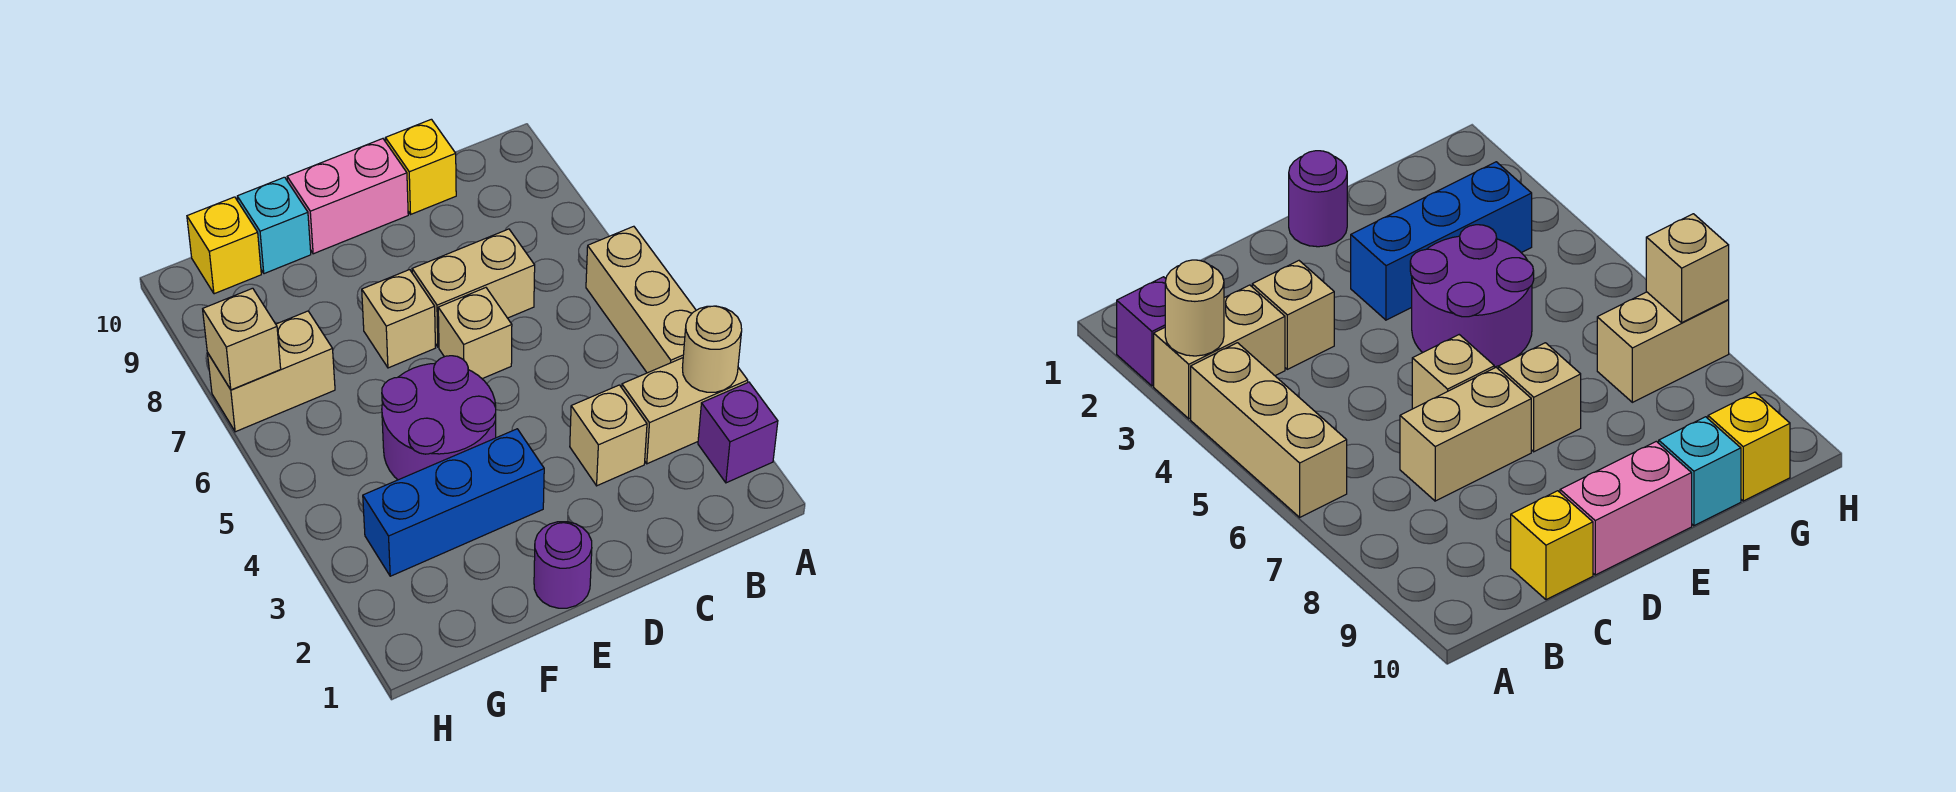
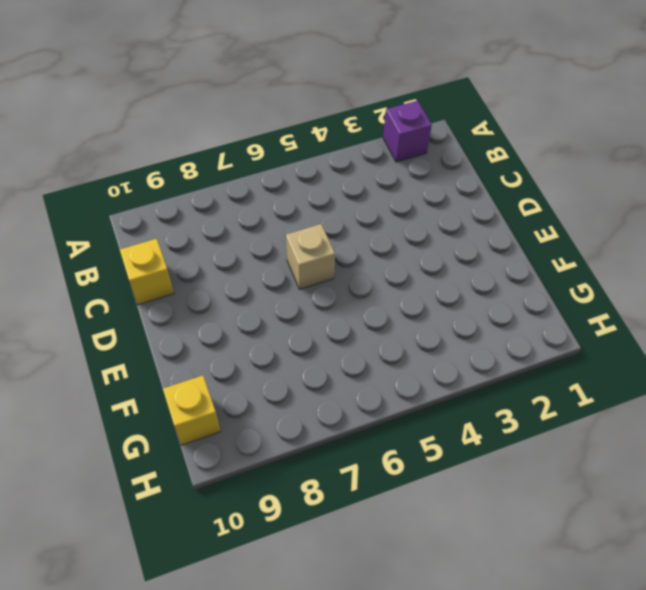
none -> tan brick A3:B3 level 1
none -> tan brick A4:A6 level 1
none -> tan brick C3 level 1

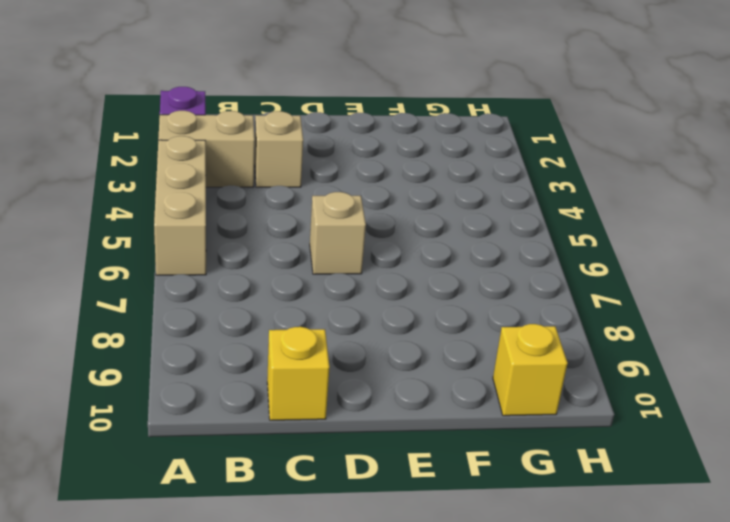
none -> tan brick C7:D7 level 1
none -> pink brick D10:E10 level 1
none -> purple round brick E1 level 1

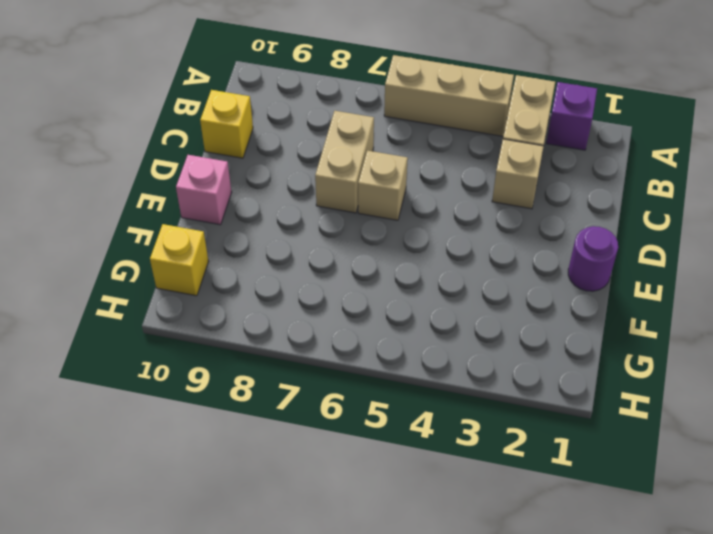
pink brick E10 level 1 -> pink brick D10:E10 level 1
none -> blue brick E3:G3 level 1
none -> purple round brick E4:F5 level 1
none -> tan brick E7 level 1

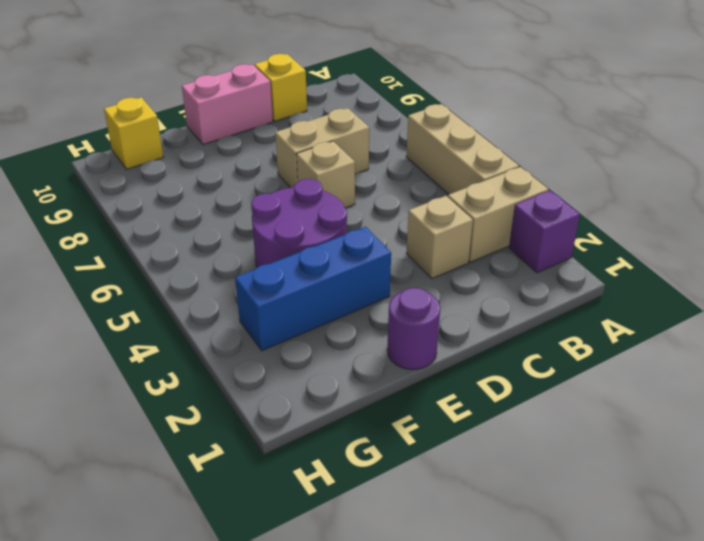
none -> tan brick E7 level 1
none -> cyan brick F10 level 1
none -> tan brick G7:H7 level 1

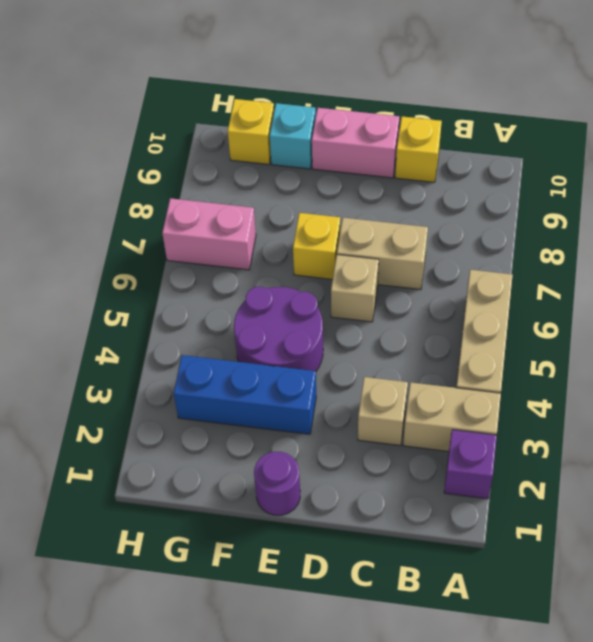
yellow brick E7 level 1 -> tan brick E7 level 1
pink brick G7:H7 level 1 -> tan brick G7:H7 level 1
none -> tan round brick A3 level 2
none -> tan brick H7 level 2

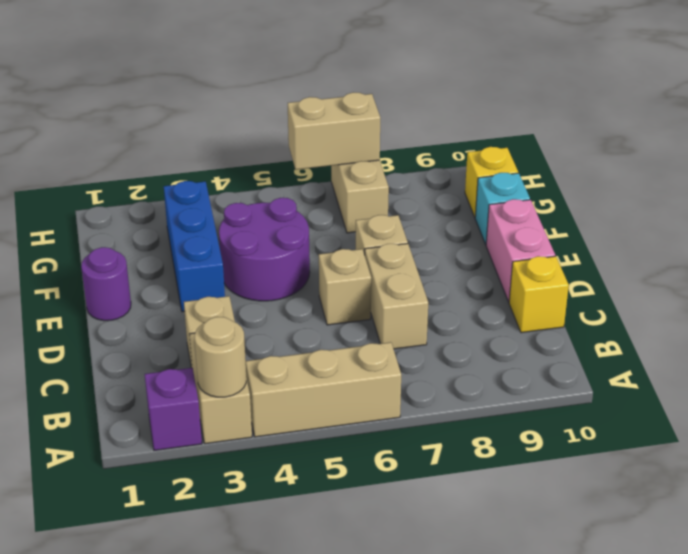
tan brick H6:H7 level 2 -> tan brick H7 level 2

